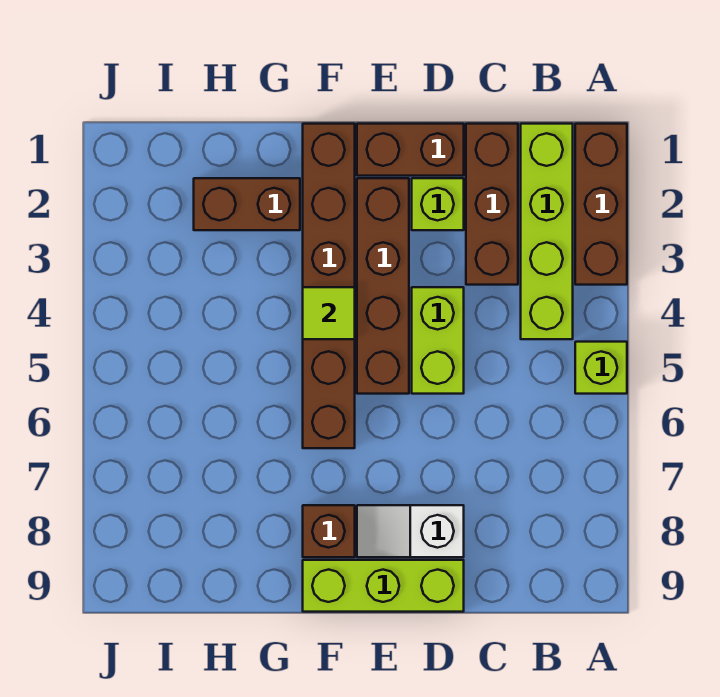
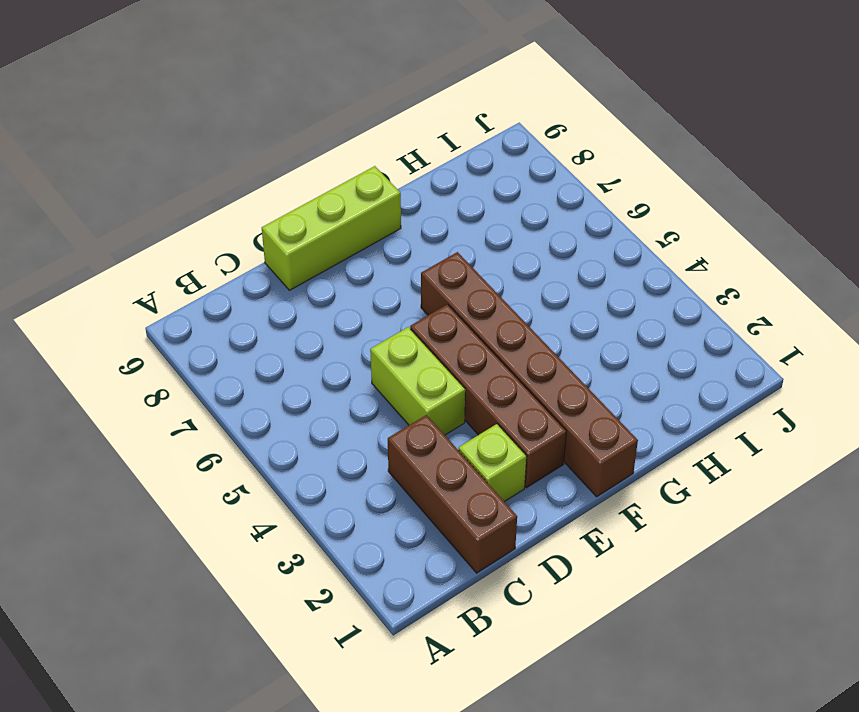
none -> brown brick A1:A3 level 1
none -> lime brick A5 level 1
none -> lime brick B1:B4 level 1

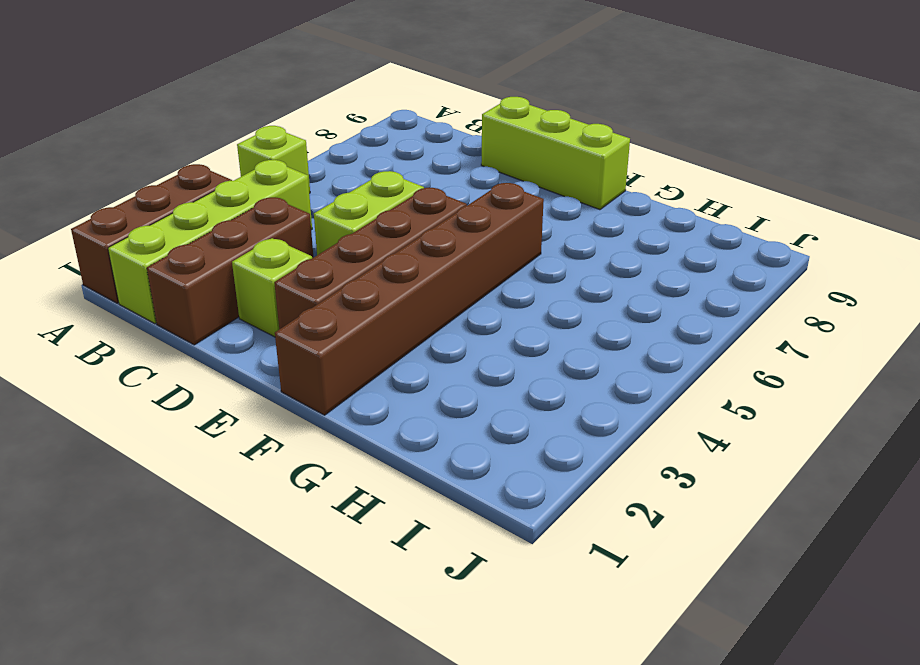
none -> brown brick D1:E1 level 1
none -> white slope D8:E8 level 1 top D
none -> brown brick F8 level 1

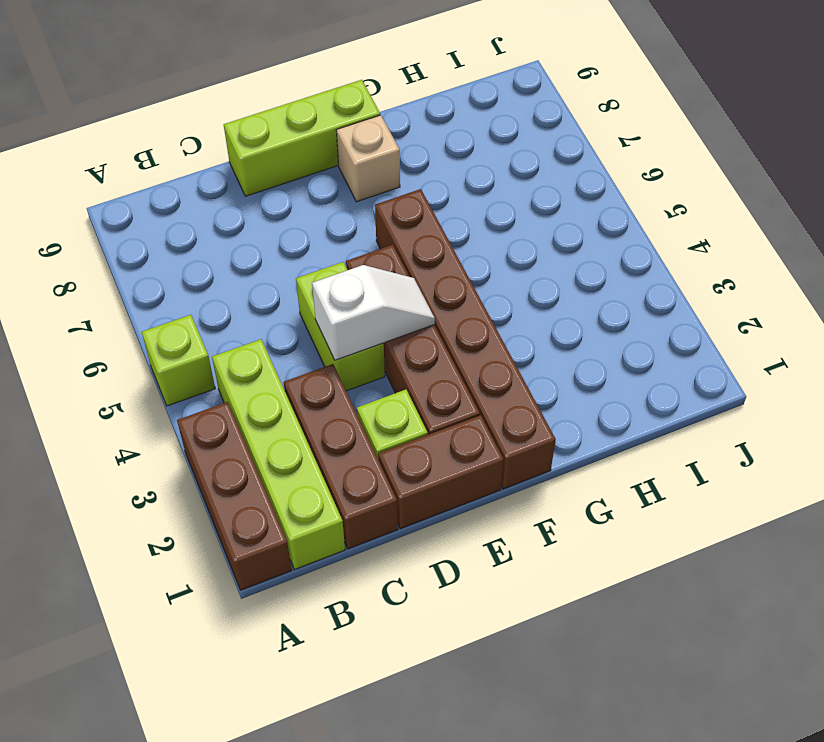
white slope D4:E4 level 2 top D -> white slope D8:E8 level 1 top D
tan brick F8 level 1 -> brown brick F8 level 1
none -> brown brick G2:H2 level 1
none -> lime tile F4 level 2

